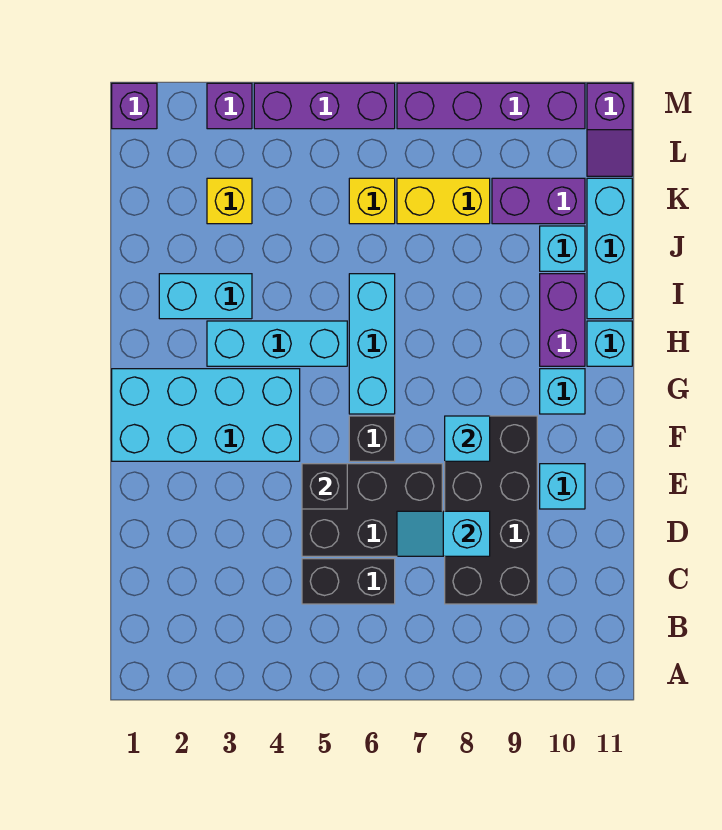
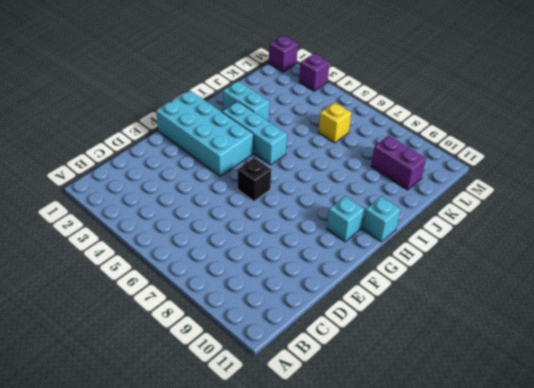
none -> black brick C5:C6 level 1
none -> black brick C8:F9 level 1
none -> black brick D5:E7 level 1

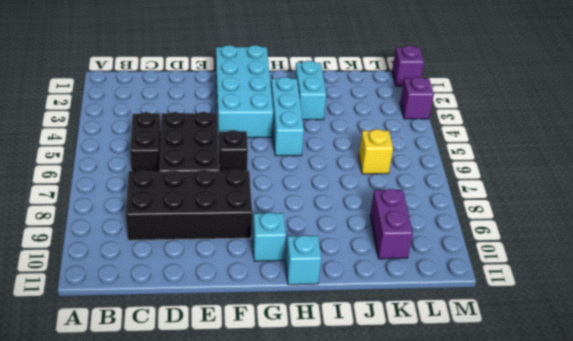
none -> cyan brick E10 level 1
none -> cyan brick G6:I6 level 1
none -> purple brick H10:I10 level 1

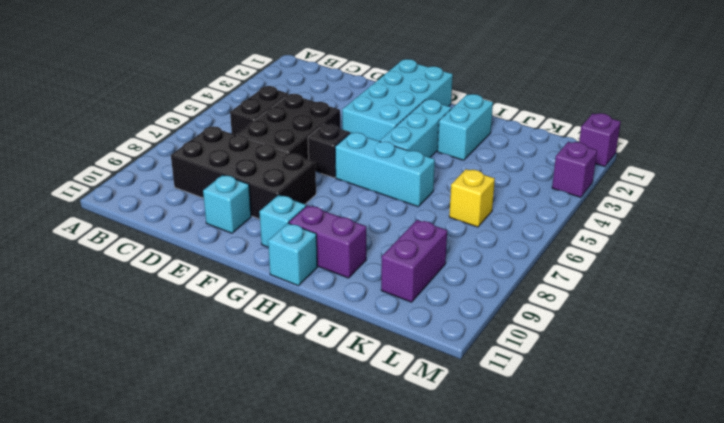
none -> cyan brick I11:K11 level 1
none -> cyan brick J10 level 1
none -> yellow brick K3 level 1

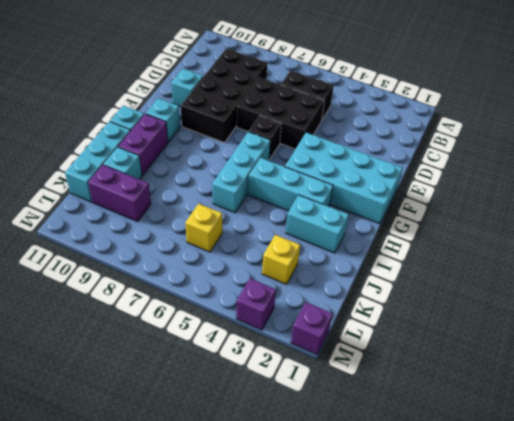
none -> yellow brick K7:K8 level 1
none -> purple slope L11:M11 level 1 top M
none -> purple brick M4:M6 level 1

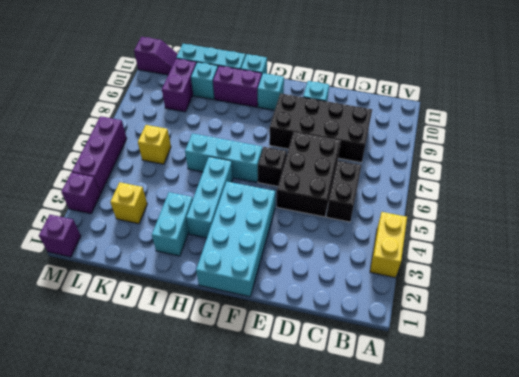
yellow brick A3:A4 level 1 -> yellow brick K7:K8 level 1
none -> purple brick M7:M10 level 1
none -> cyan slope D7:D8 level 2 top 8
none -> black brick E5 level 2

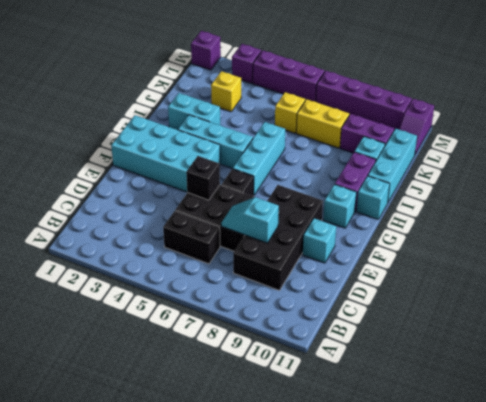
none -> cyan brick F8 level 2

